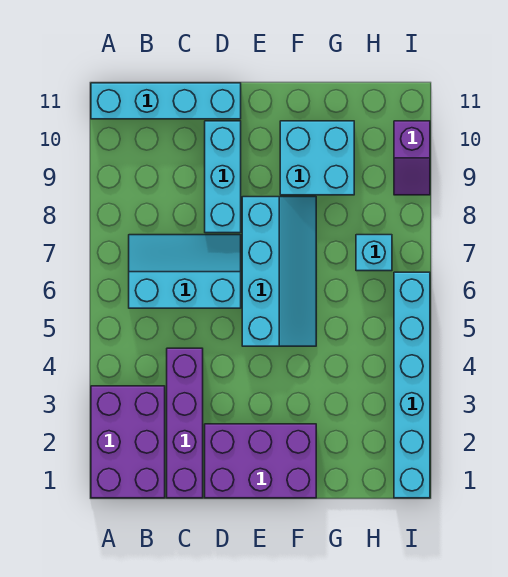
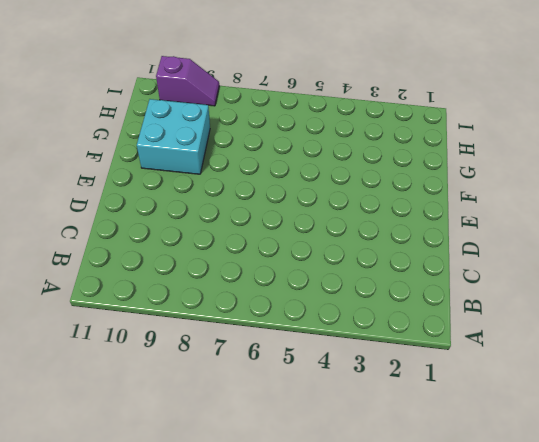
none -> purple brick A1:B3 level 1
none -> cyan brick A11:D11 level 1

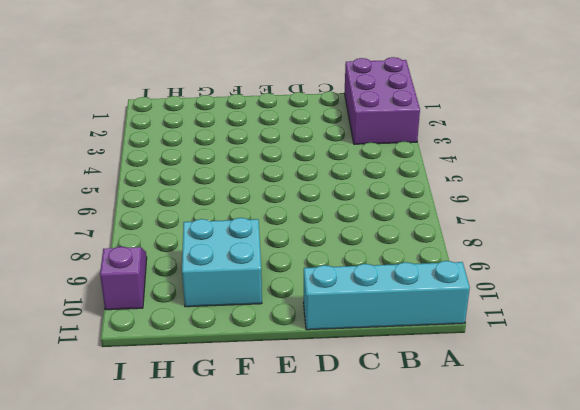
none -> cyan slope B6:D7 level 1 top 6
none -> purple brick C1:C4 level 1

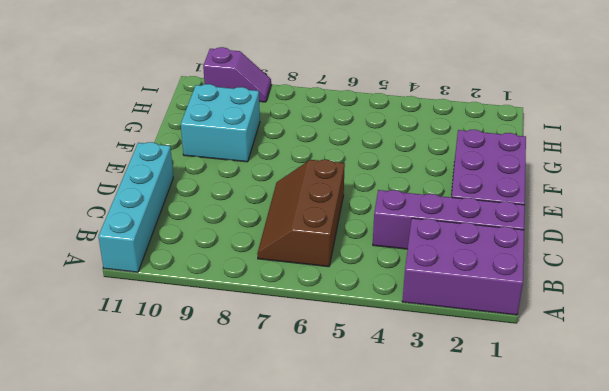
brown slope B6:D7 level 1 top 6 -> cyan slope B6:D7 level 1 top 6
none -> cyan brick D8:D10 level 1
none -> cyan slope E5:F8 level 1 top E

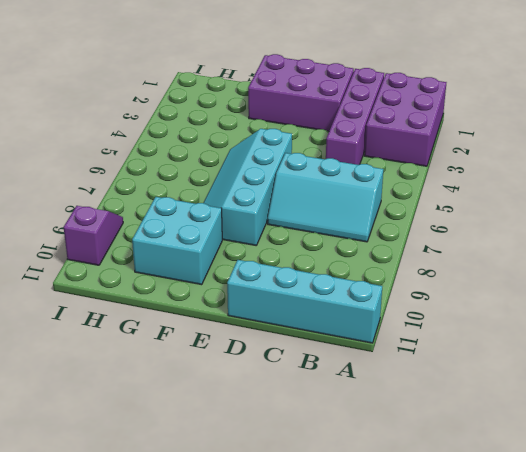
none -> cyan brick D8:D10 level 1
none -> cyan brick H7 level 1

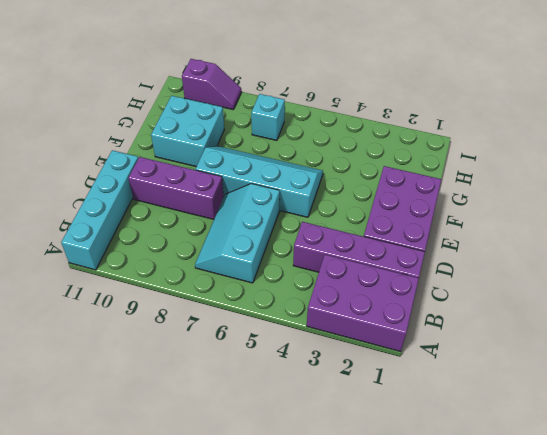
purple brick D8:D10 level 1 -> cyan brick D8:D10 level 1
none -> cyan brick I1:I6 level 1

